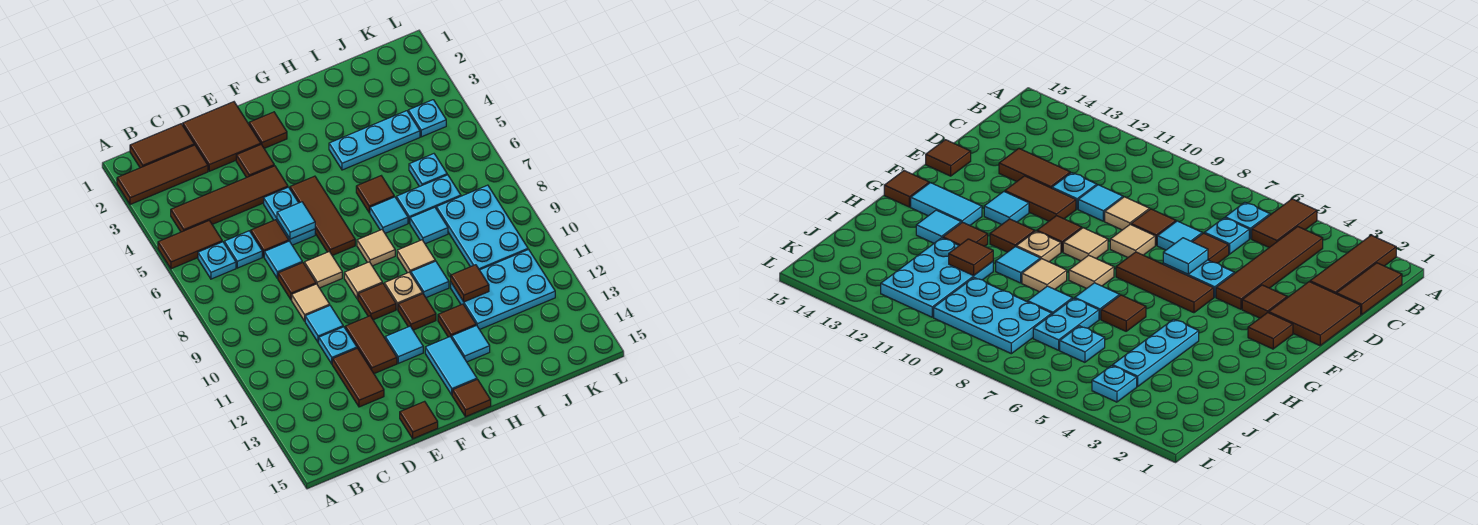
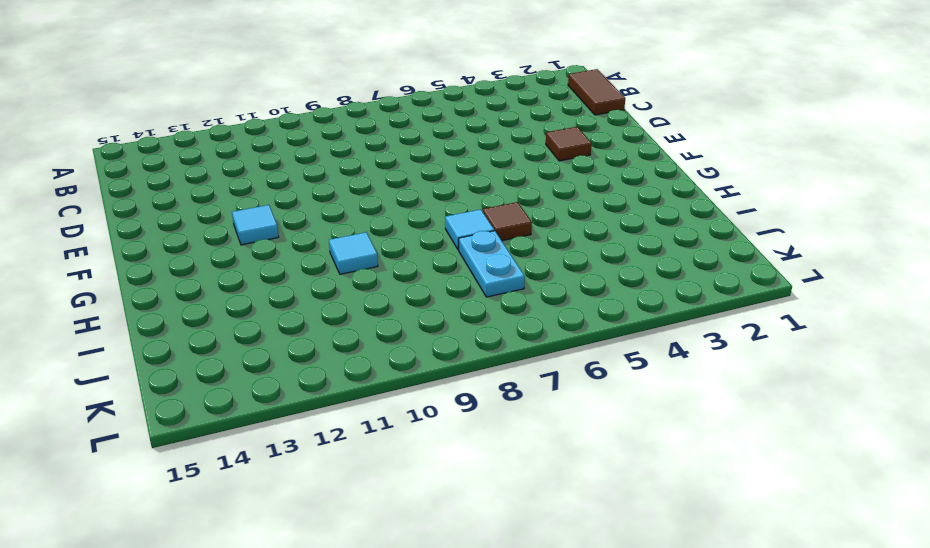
none -> brown tile A2:C2 level 1
none -> brown tile A5:B5 level 1
none -> brown tile B4:E4 level 1
none -> cyan plate B6 level 1

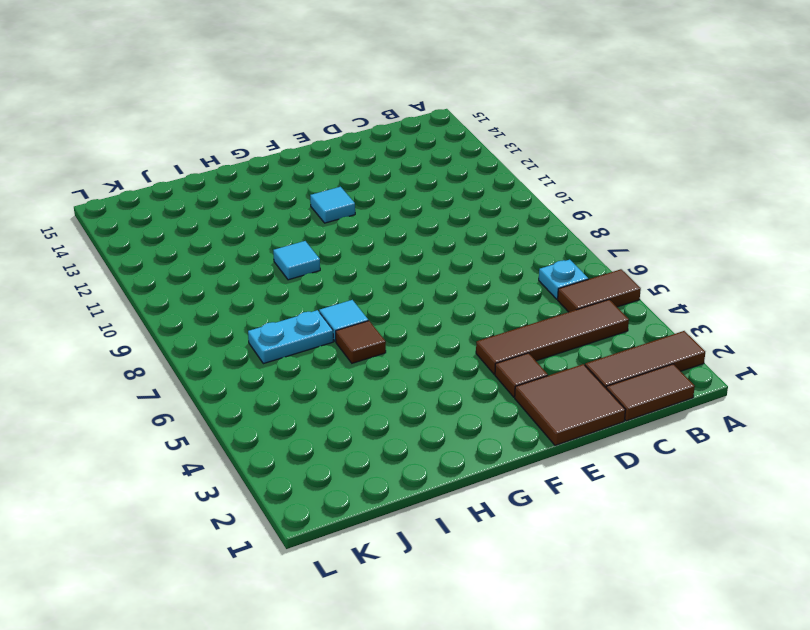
none -> cyan plate C6 level 1
none -> brown tile D6 level 1
none -> cyan tile D7 level 1
none -> brown tile D8 level 1

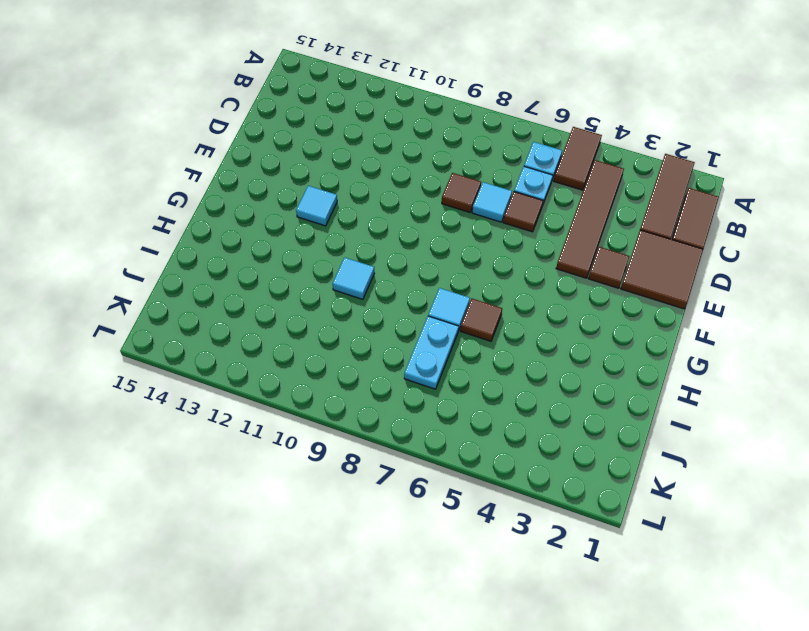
none -> tan tile D9 level 1
none -> cyan tile D10 level 1
none -> cyan plate D11 level 1
none -> brown tile D12:D13 level 1

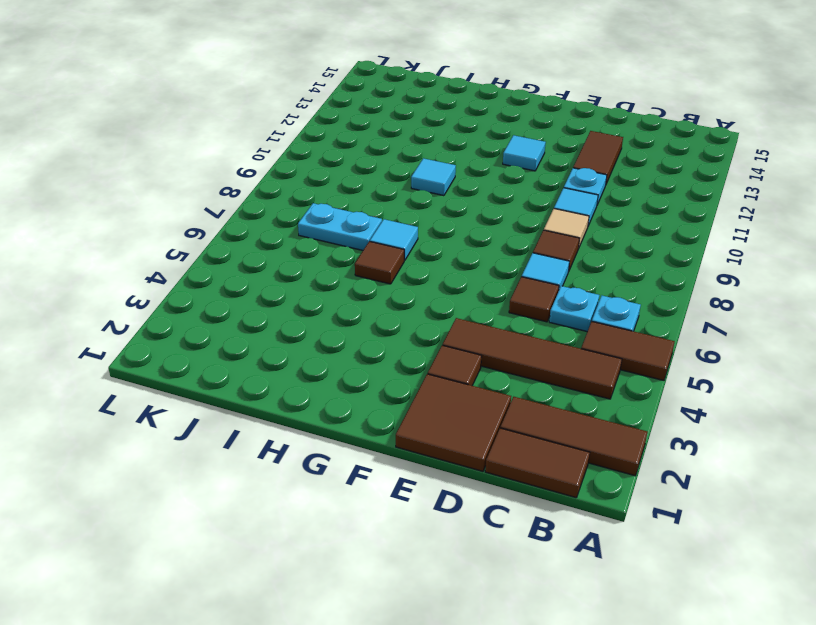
none -> cyan plate E5:E6 level 1
none -> tan tile E8 level 1
none -> brown tile E11:E12 level 1
none -> brown tile E15 level 1

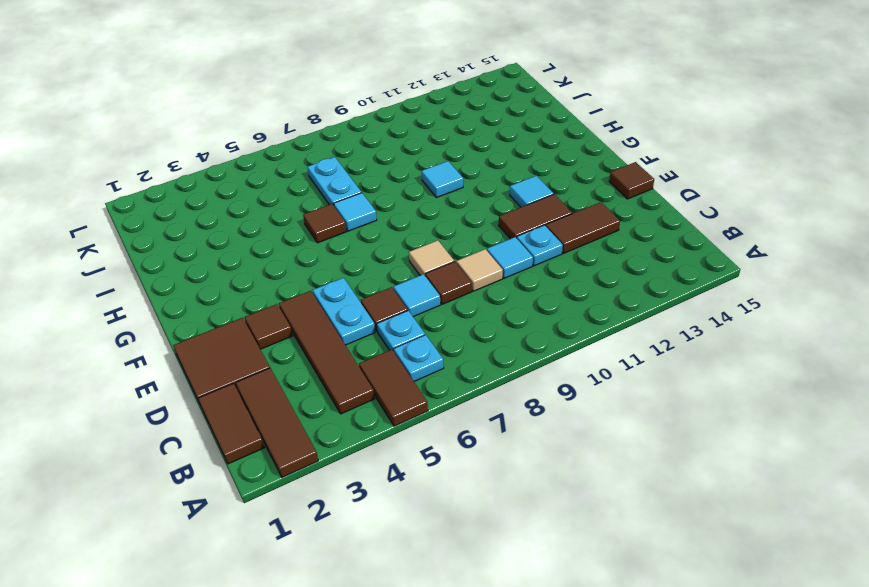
cyan plate D5:E5 level 1 -> cyan plate E5:E6 level 1
none -> brown tile F2 level 1
none -> brown tile F5:F7 level 1
none -> tan tile F9 level 1
none -> brown tile F10 level 1

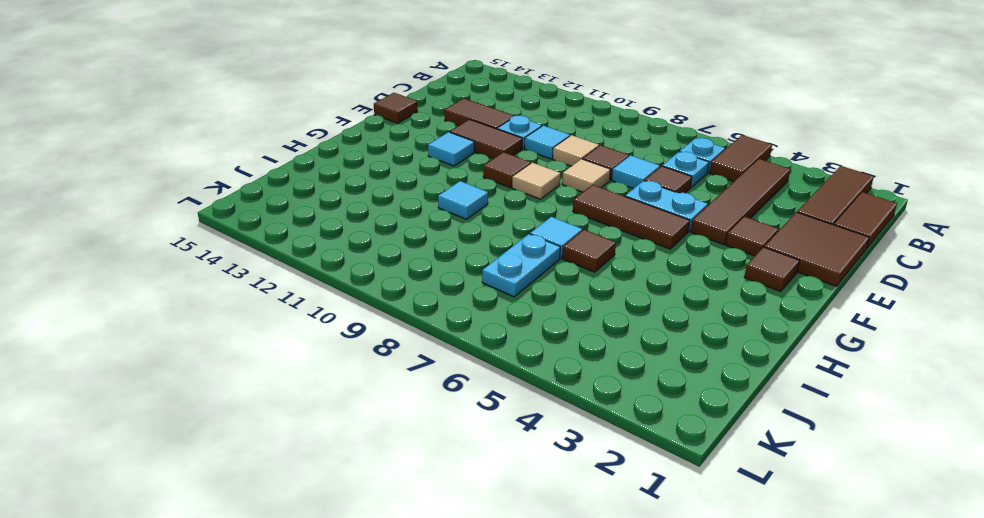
none -> tan tile G8 level 1
none -> tan plate G10 level 1
none -> brown tile G11 level 1
none -> cyan tile G13:G14 level 1

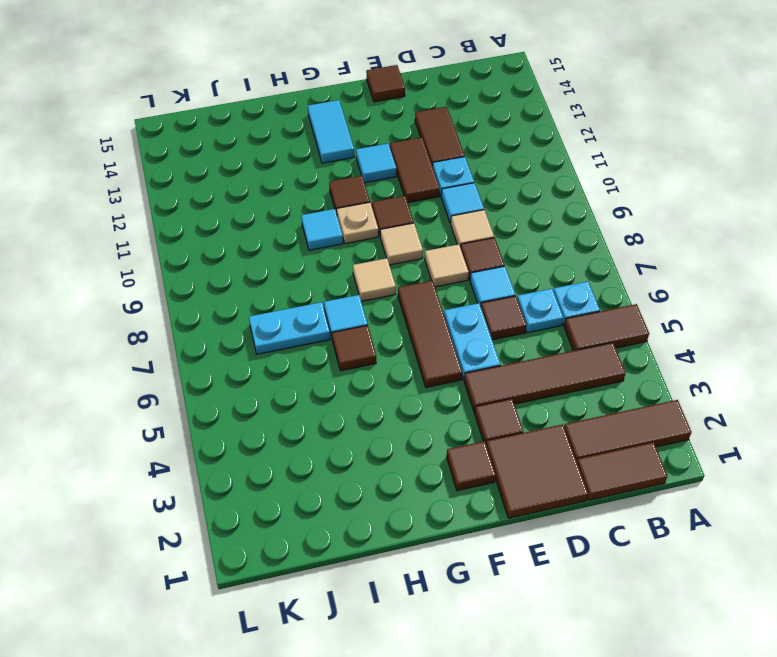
none -> brown tile G15 level 1
none -> cyan plate H4:J4 level 1
none -> tan tile H9 level 1
none -> brown tile H12 level 1

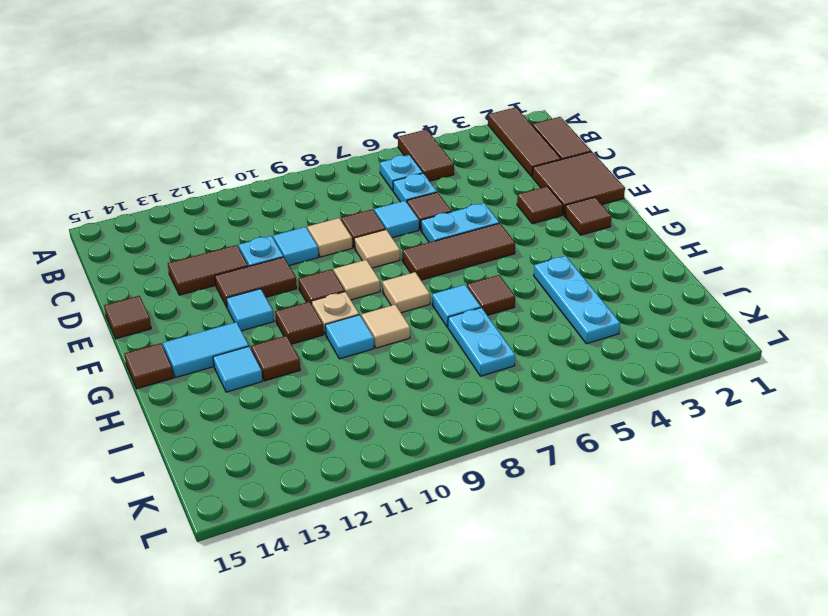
none -> brown tile B4:E4 level 1
none -> cyan tile I8 level 1
none -> cyan plate I11:K12 level 1
none -> cyan plate J6 level 1

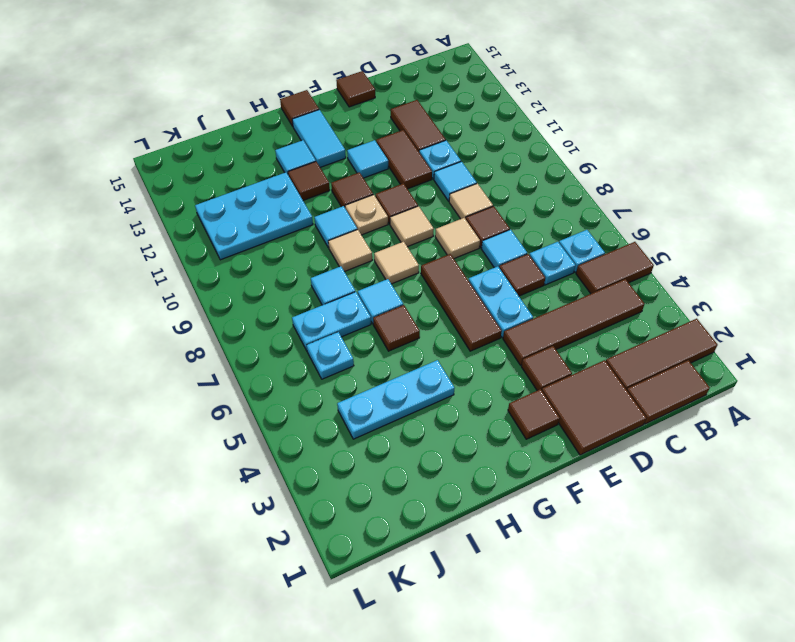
none -> cyan plate J8:K10 level 1
none -> cyan plate K4 level 1
none -> cyan tile E6 level 2
none -> brown tile I11 level 2

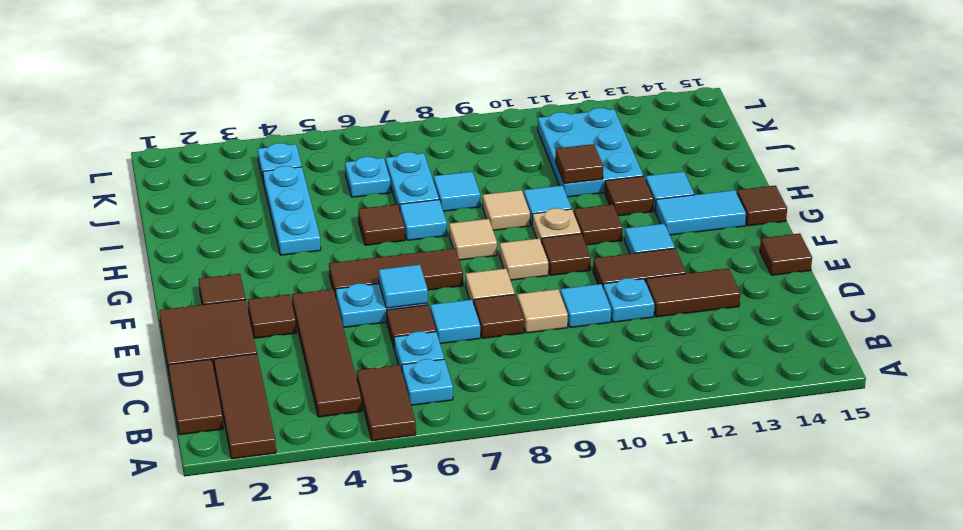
none -> cyan plate J8:K10 level 1

